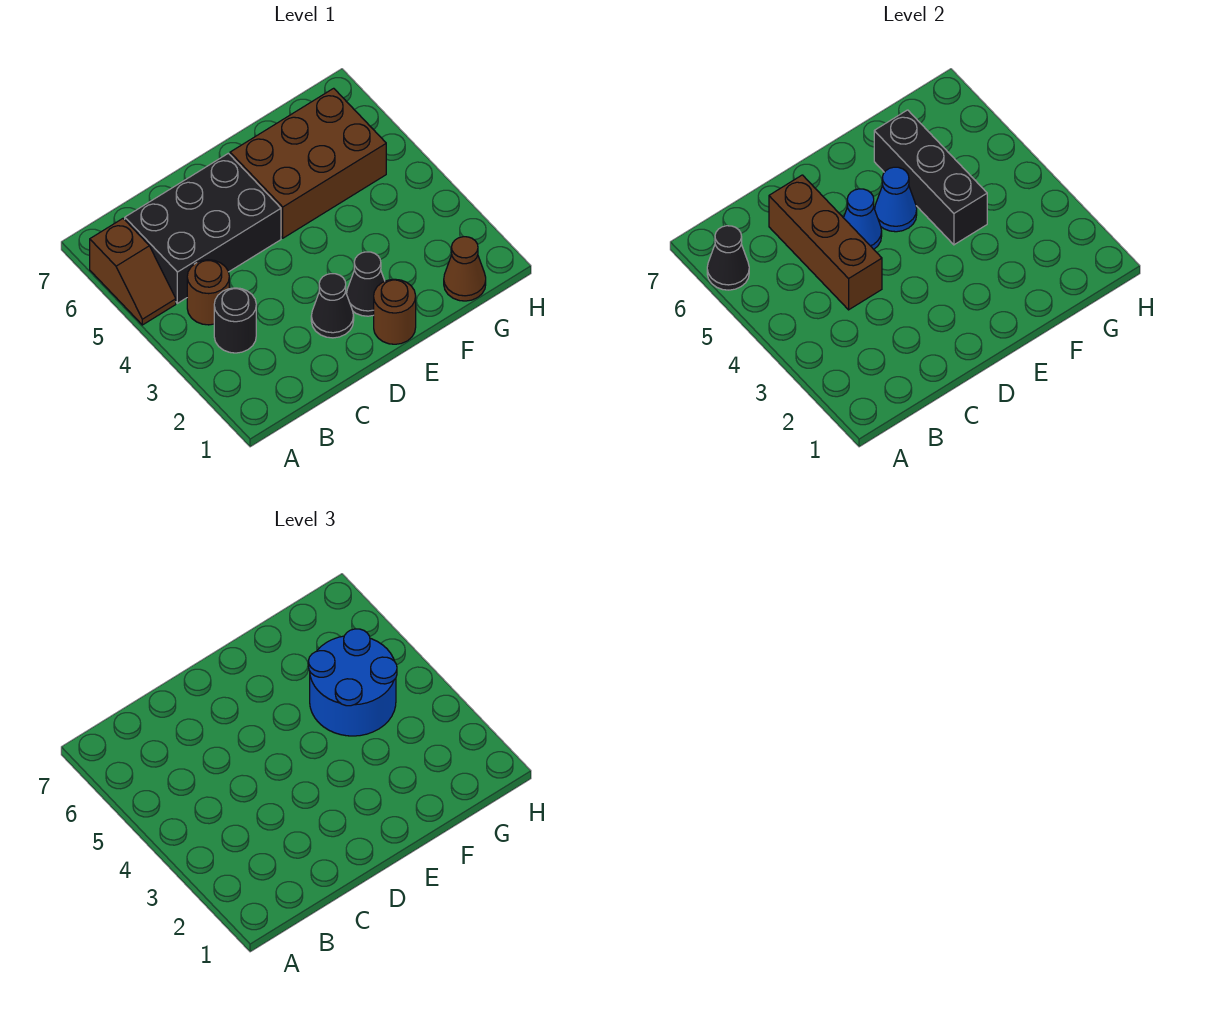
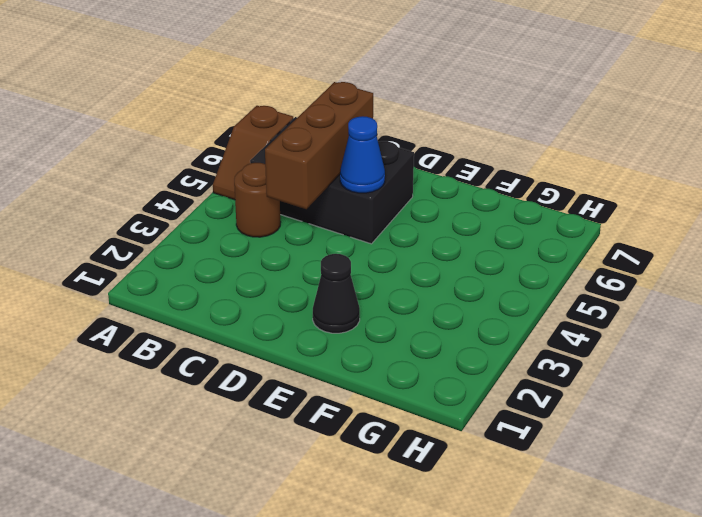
none -> black round brick B3 level 1
none -> black cone D2 level 1
none -> brown round brick E1 level 1

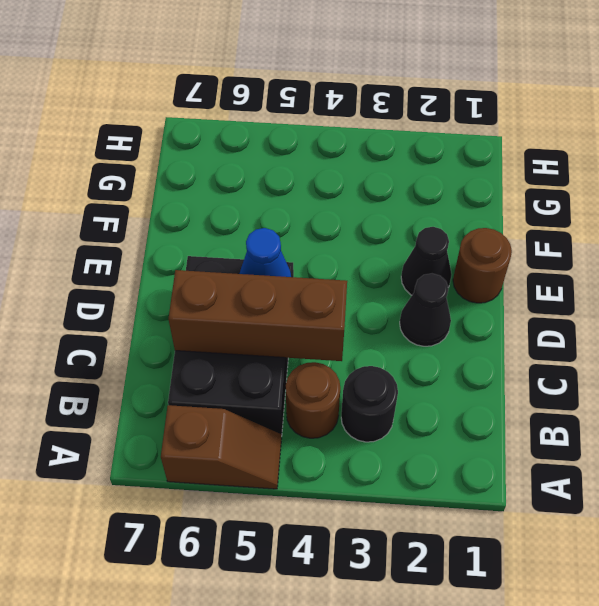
none -> brown brick E5:G6 level 1
none -> brown cone G1 level 1
none -> black cone A6 level 2

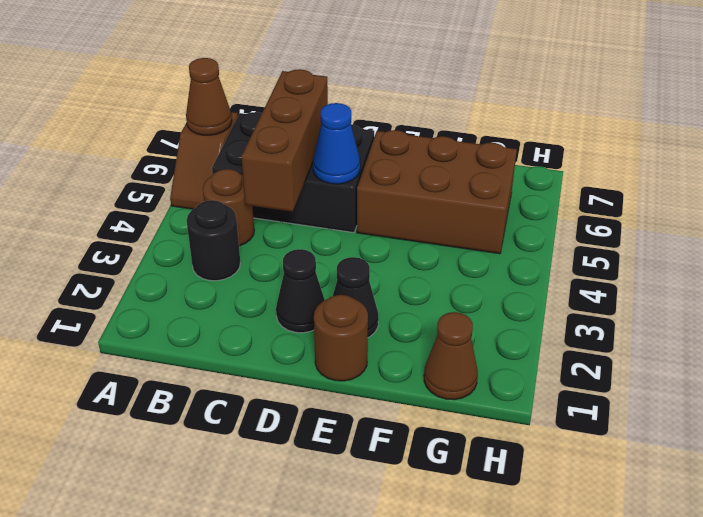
brown cone A6 level 2 -> black cone A6 level 2
none -> blue cone E5 level 2
none -> black brick F4:F6 level 2
none -> blue round brick F4:G5 level 3

